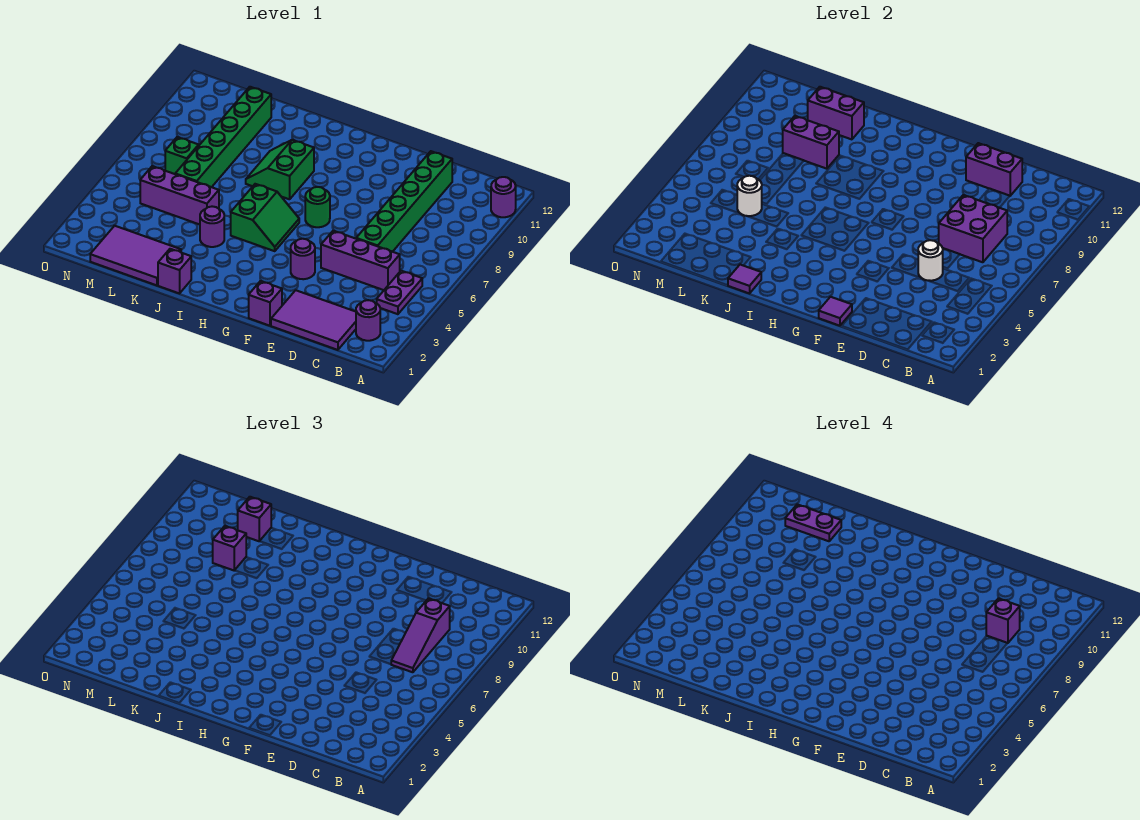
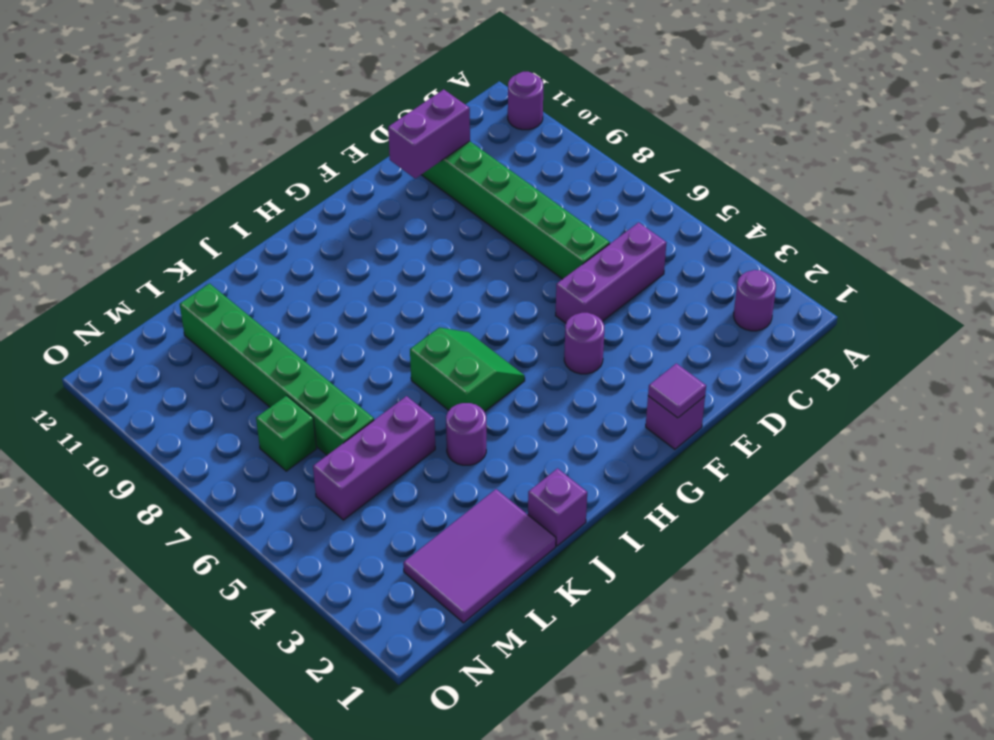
none -> purple plate B4:B5 level 1
none -> purple tile C1:E2 level 1
none -> green round brick G7 level 1
none -> green slope I8:J9 level 1 top I

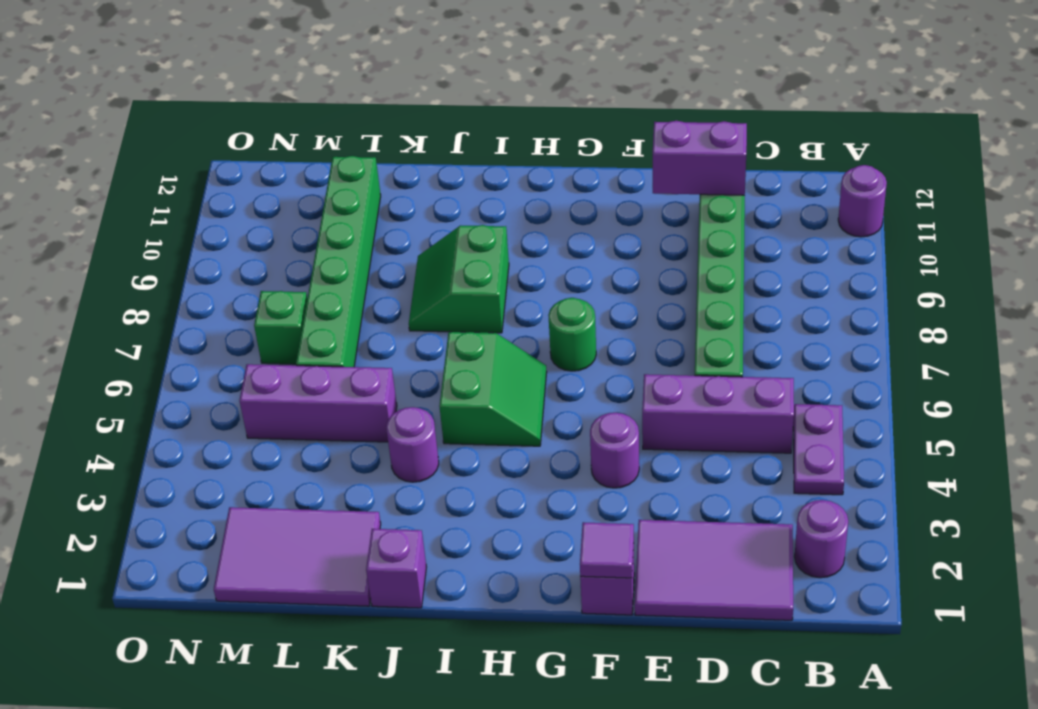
none -> purple brick C7:D8 level 2
none -> white round brick D5 level 2
none -> purple tile J1 level 2
none -> purple brick K9:L9 level 2

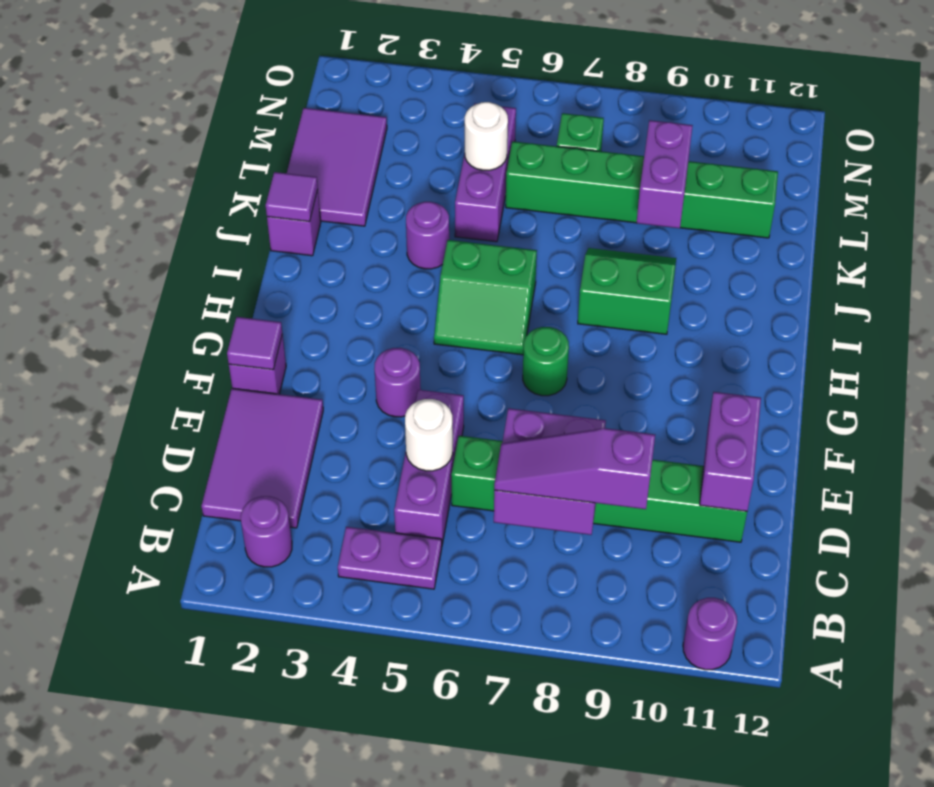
none -> purple brick K11:L11 level 2
none -> purple brick L9 level 3
none -> purple brick L11 level 3
none -> purple brick C9 level 4

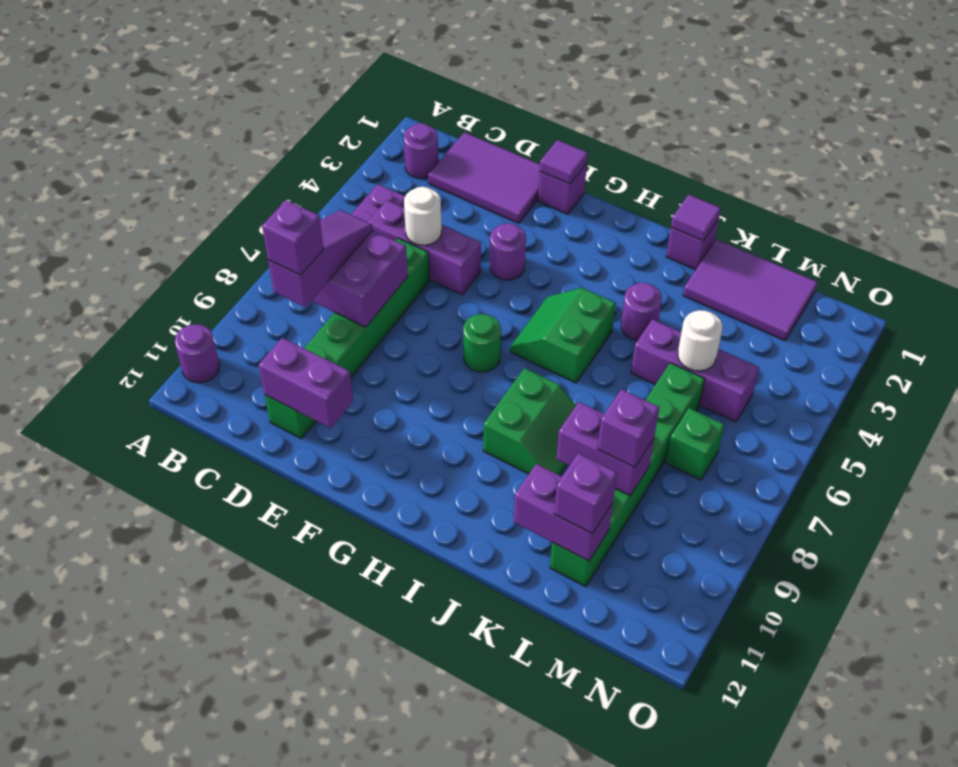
none -> purple plate L11:M11 level 4

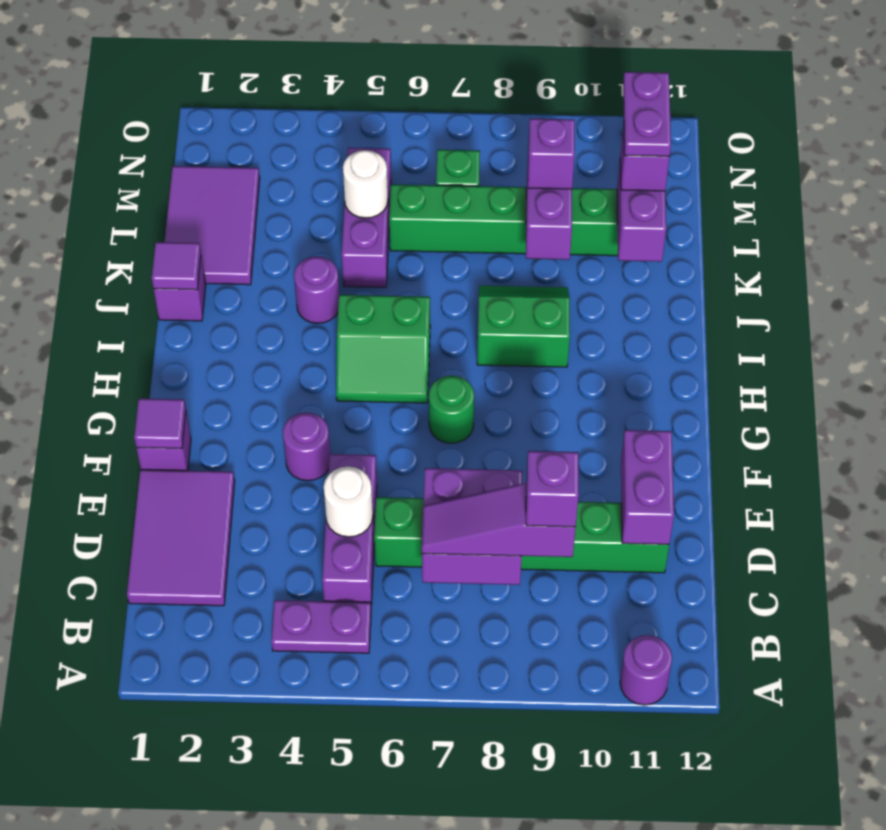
none -> purple round brick B2 level 1

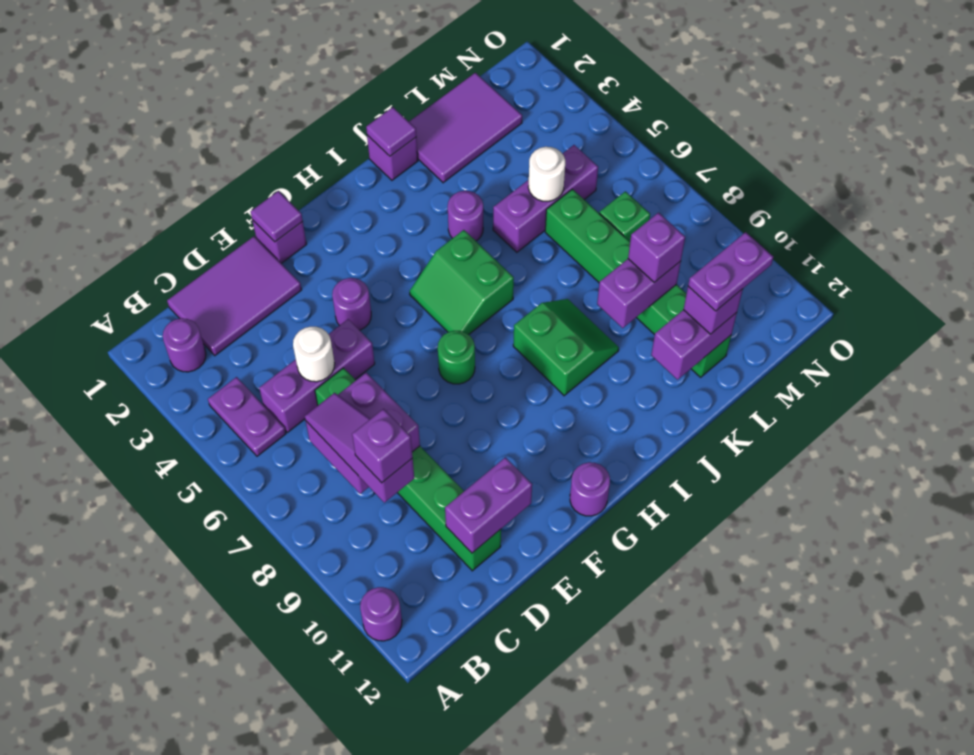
purple round brick G12 level 1 -> none

